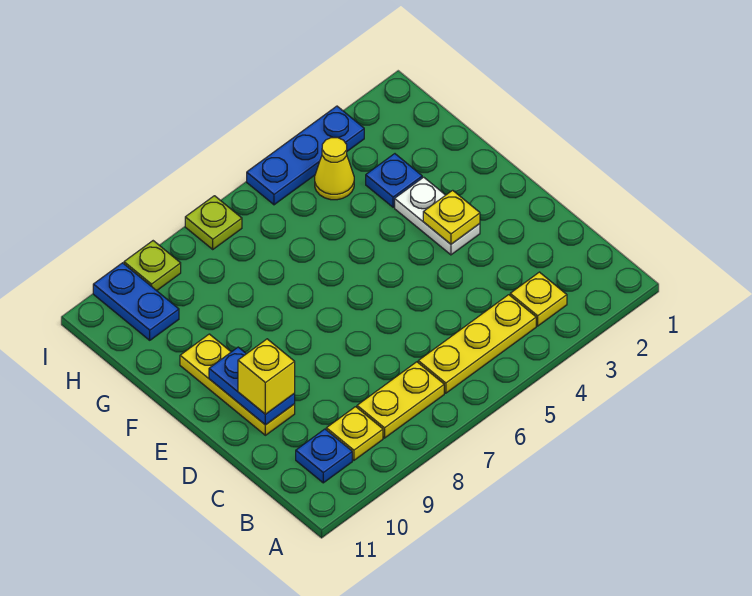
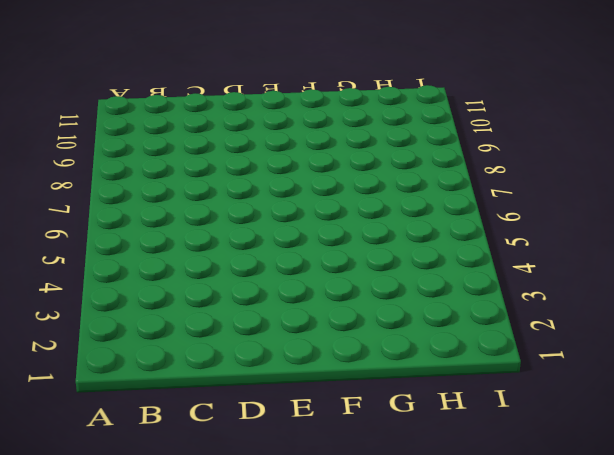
none -> yellow plate B3 level 1
none -> yellow plate B4:B6 level 1
none -> yellow plate B7:B8 level 1

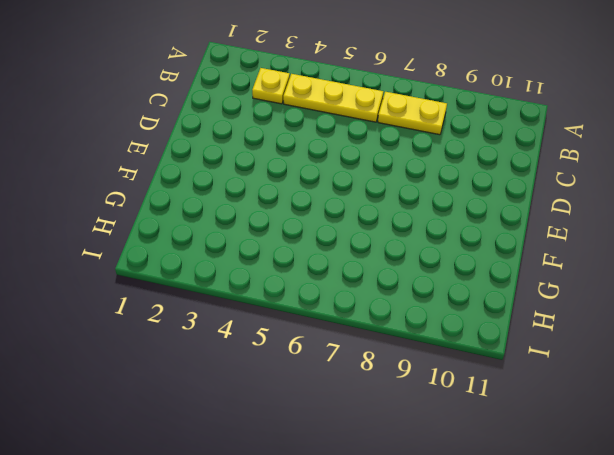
none -> yellow plate B9 level 1
none -> blue plate B10 level 1
none -> yellow plate D10:F10 level 1

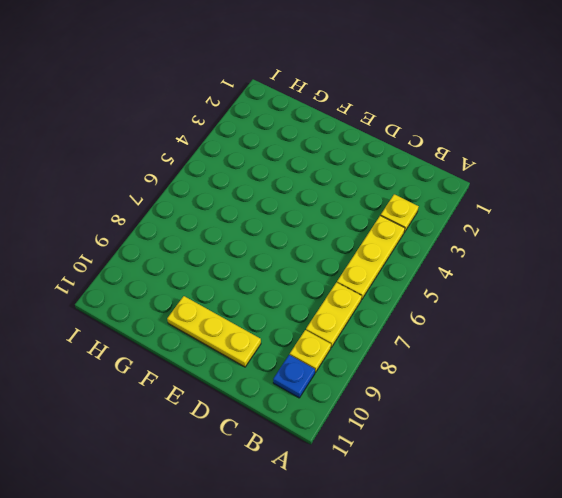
none -> white plate E3:F3 level 1
none -> blue plate G3 level 1
none -> yellow cone H4 level 1

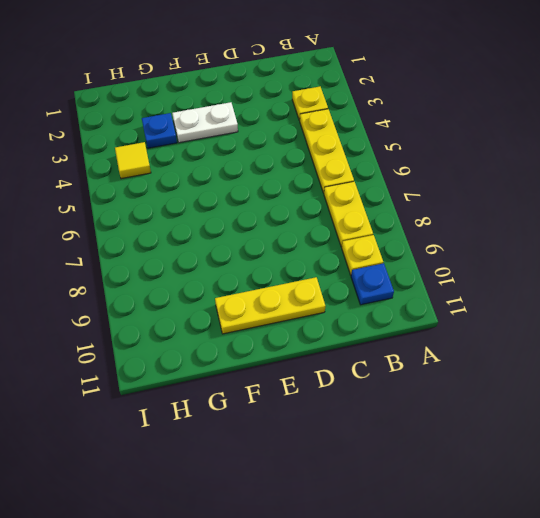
yellow tile H4 level 1 -> yellow cone H4 level 1
none -> blue plate H10:I10 level 1
none -> blue plate I3:I5 level 1
none -> lime plate I7 level 1

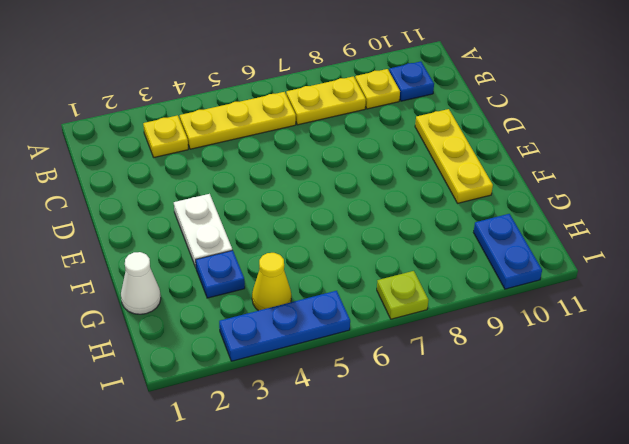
white cone G1 level 1 -> none
none -> lime plate I9 level 1
none -> blue plate D10:E10 level 2
none -> yellow plate E3 level 2

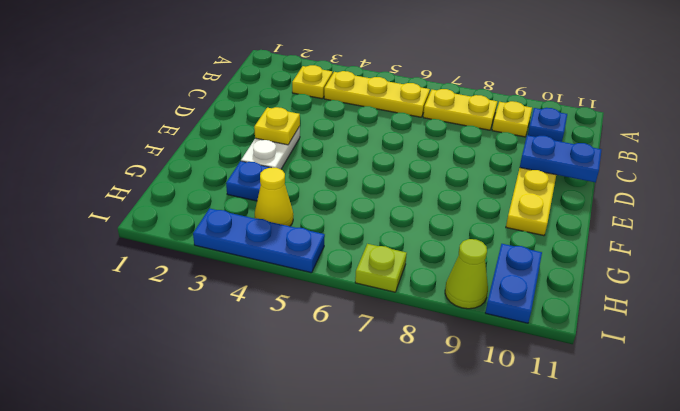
blue plate D10:D11 level 2 -> blue plate D10:E10 level 2
lime cone I9 level 1 -> lime plate I9 level 1
none -> yellow brick D10 level 3

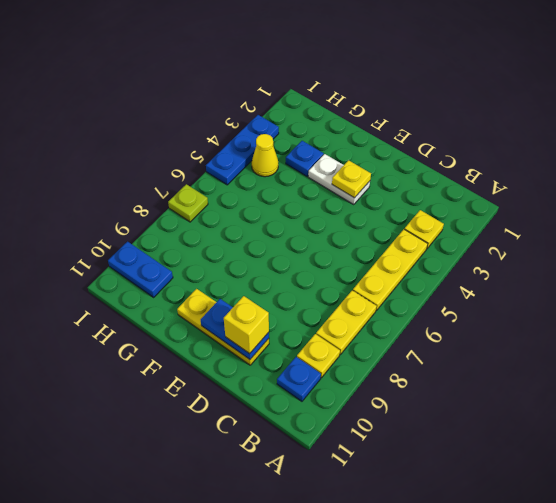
none -> lime plate I9 level 1

